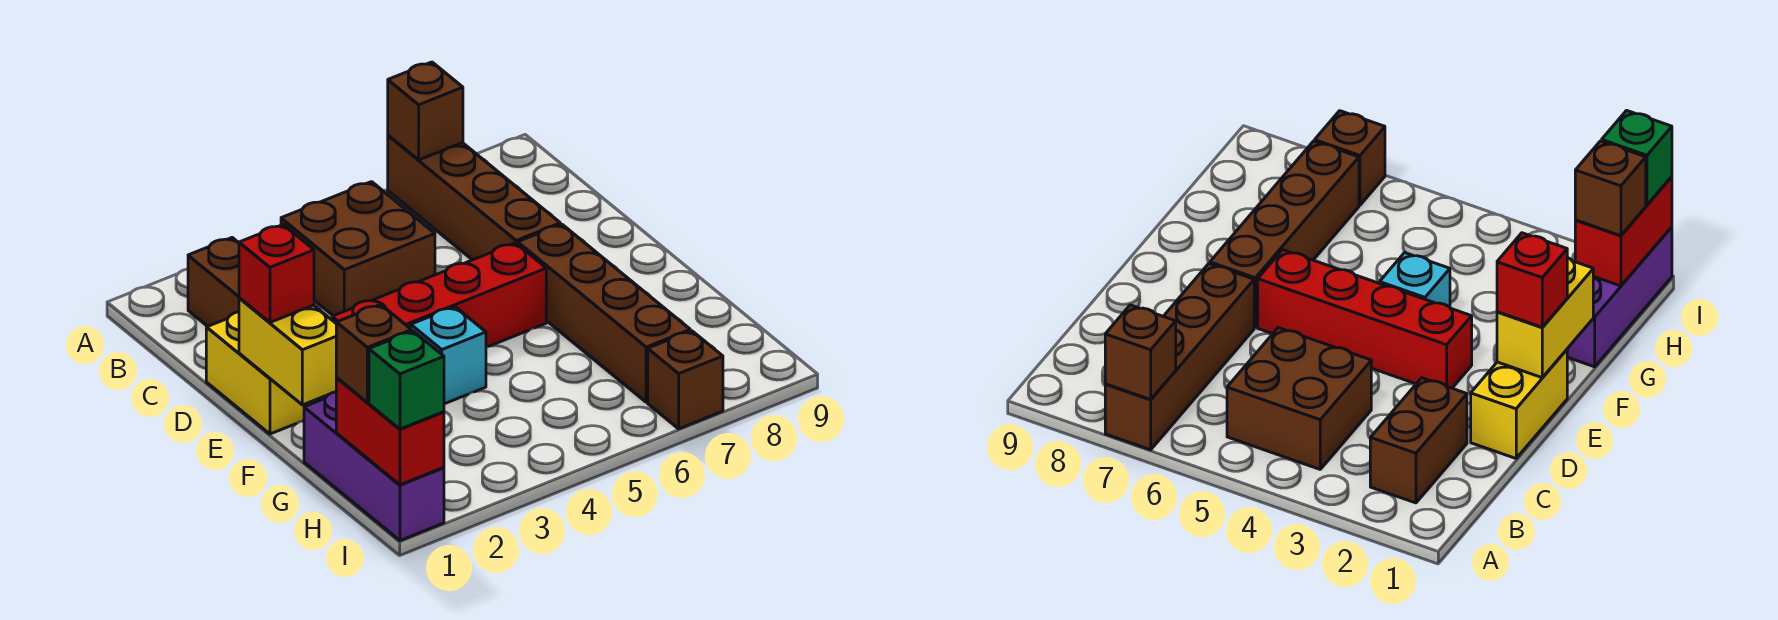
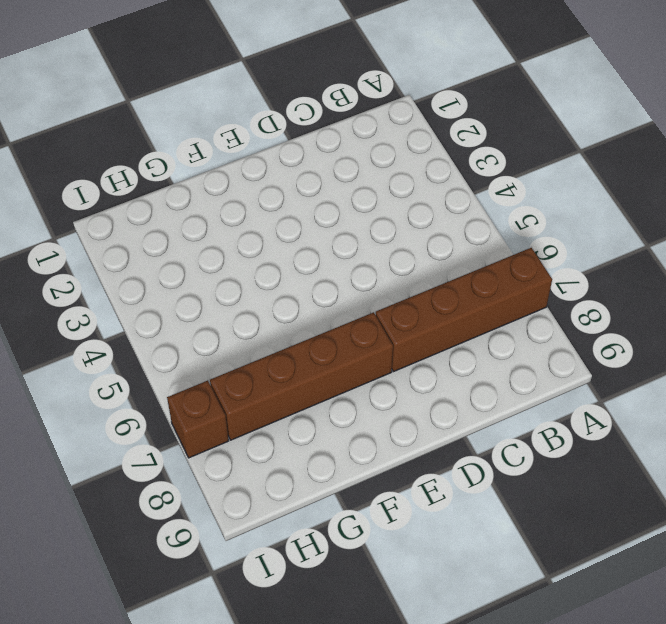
none -> brown brick B2:C2 level 1
none -> brown brick B4:C5 level 1
none -> yellow brick D1:E1 level 1

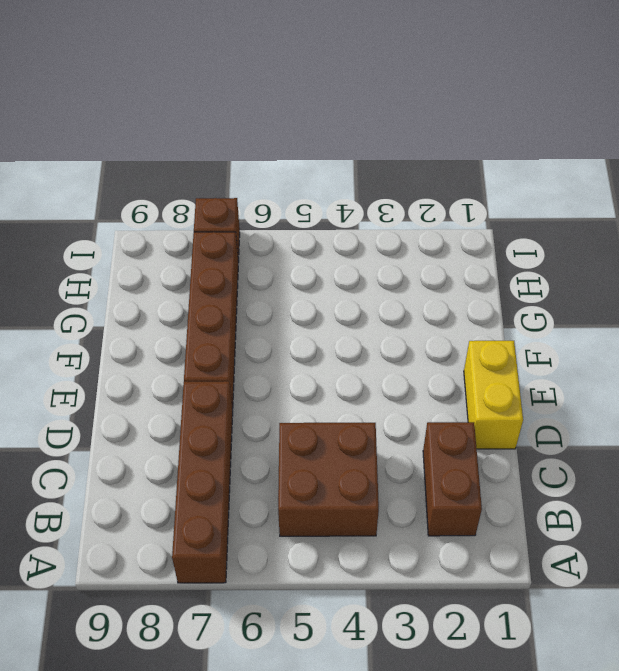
none -> red brick E3:E6 level 1
none -> cyan brick F4 level 1
none -> purple brick G1:I1 level 1

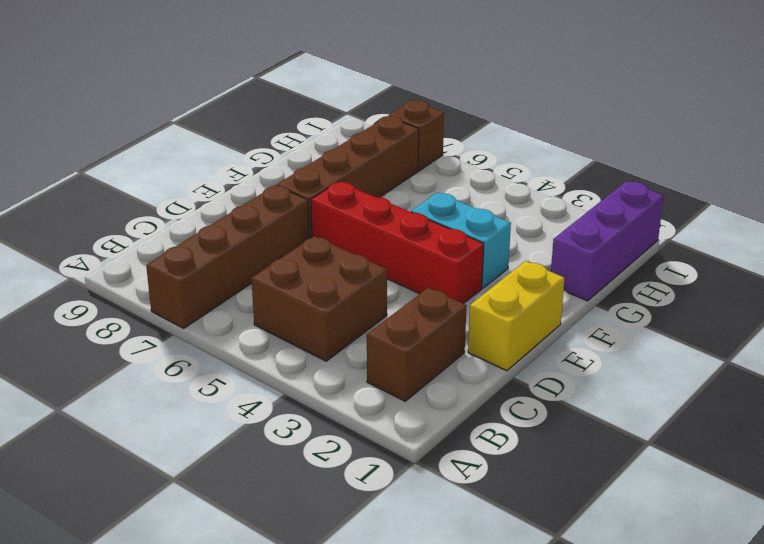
cyan brick F3:F4 level 1 -> cyan brick F4 level 1
none -> brown brick A7 level 2
none -> yellow brick E1:F1 level 2
none -> red brick H1:I1 level 2

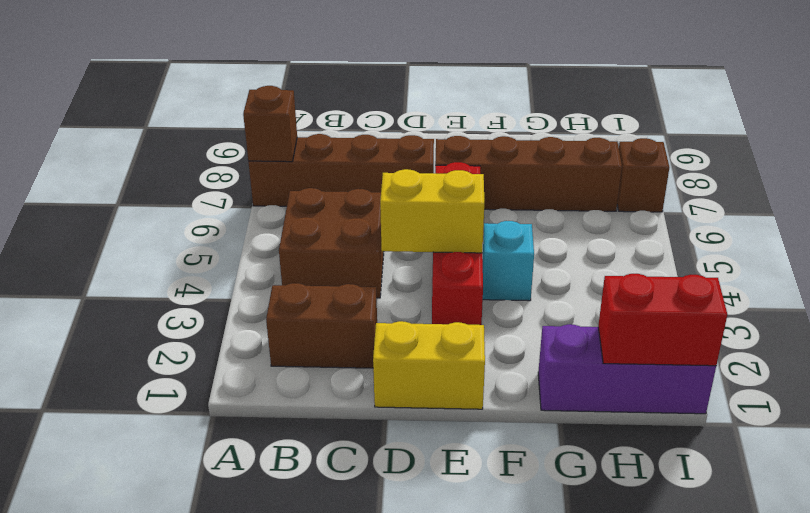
yellow brick D4:E4 level 2 -> yellow brick E1:F1 level 2
none -> red brick E1 level 3
none -> brown brick H1 level 3
none -> green brick I1 level 3

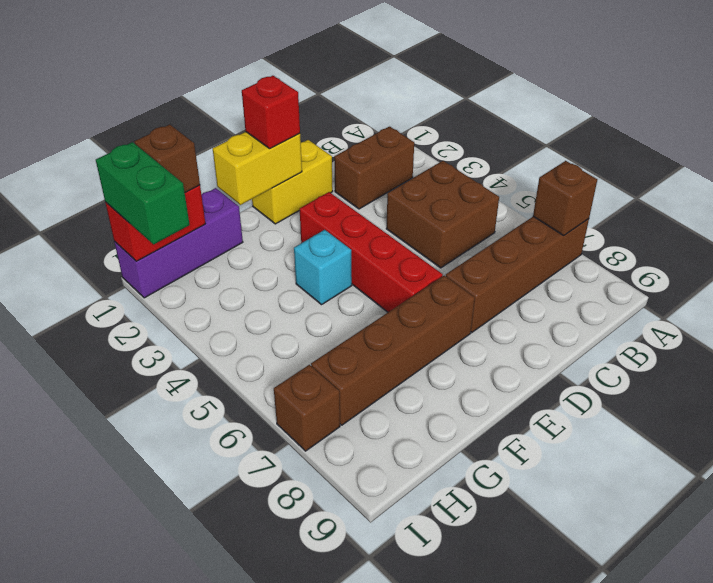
green brick I1:I2 level 3 -> green brick I1 level 3

